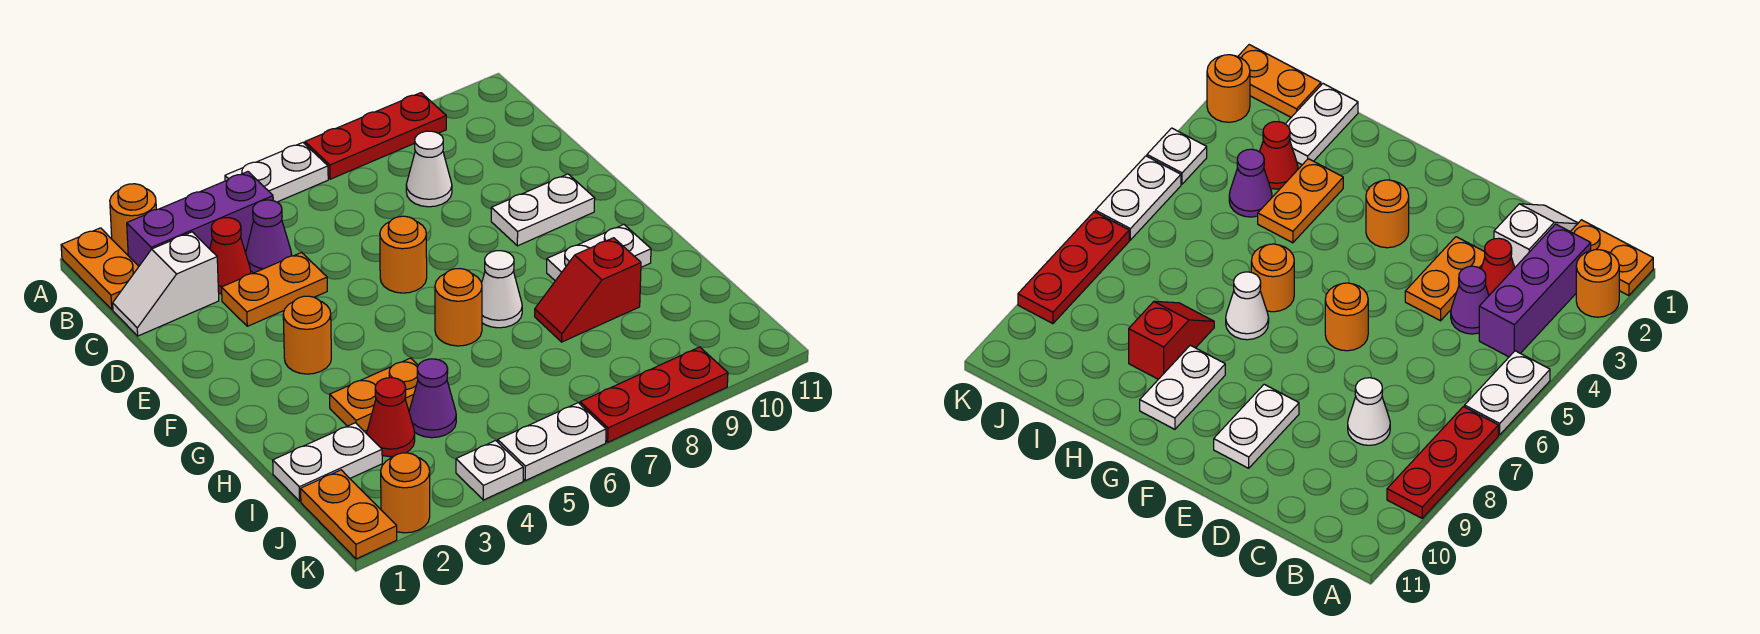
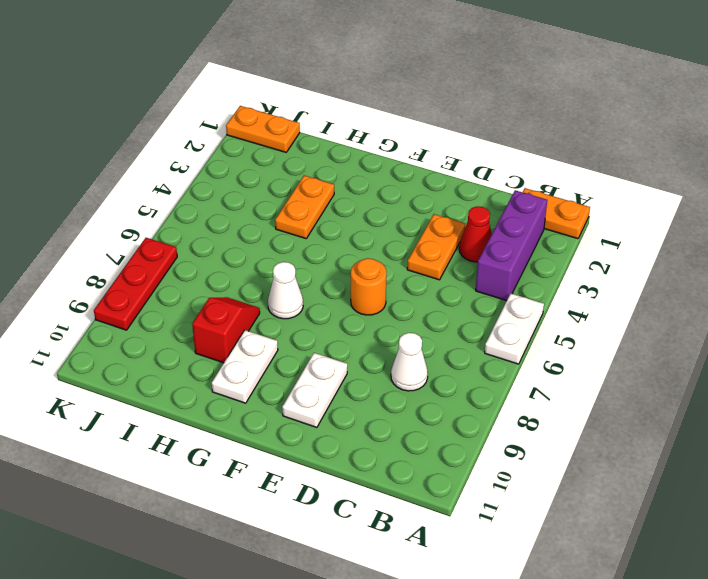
none -> orange round brick A2 level 1
none -> red plate A7:A9 level 1
none -> white slope C1:C2 level 1 top 2

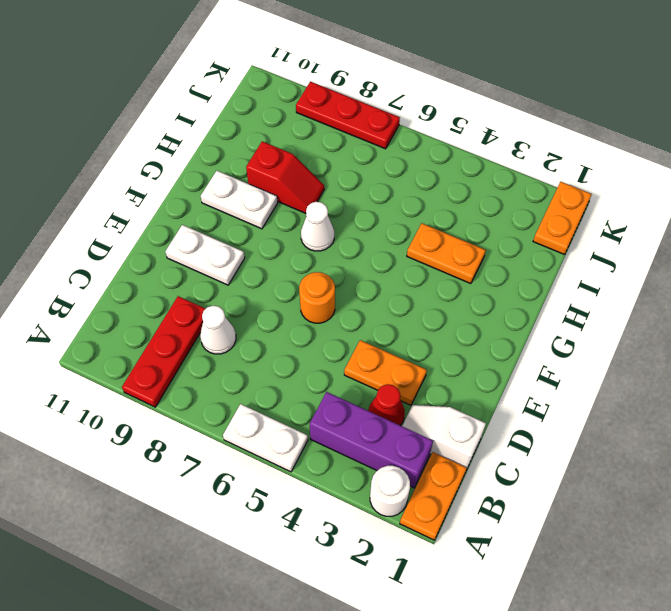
white round brick A2 level 1 -> orange round brick A2 level 1
red plate A9:C9 level 1 -> red plate A7:A9 level 1
white slope C1:C2 level 1 top 1 -> white slope C1:C2 level 1 top 2
none -> purple cone C4 level 1
none -> orange round brick F3 level 1
none -> orange round brick G6 level 1

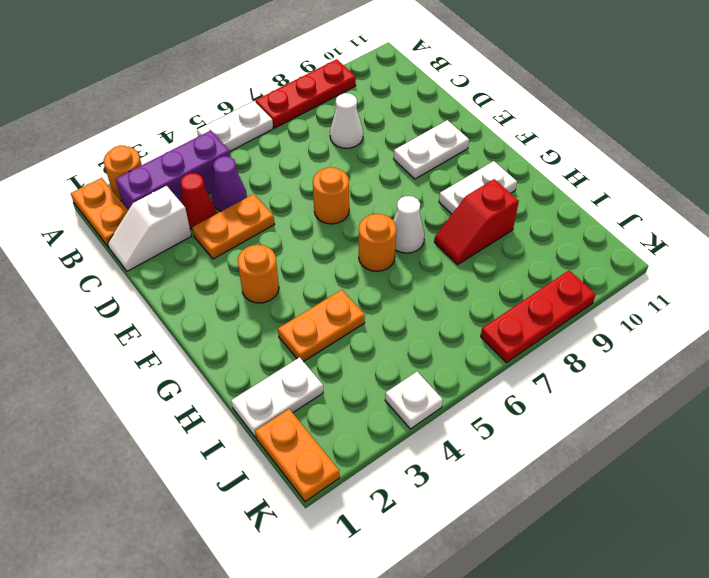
none -> red cone I3 level 1
none -> purple cone I4 level 1
none -> orange round brick K2 level 1

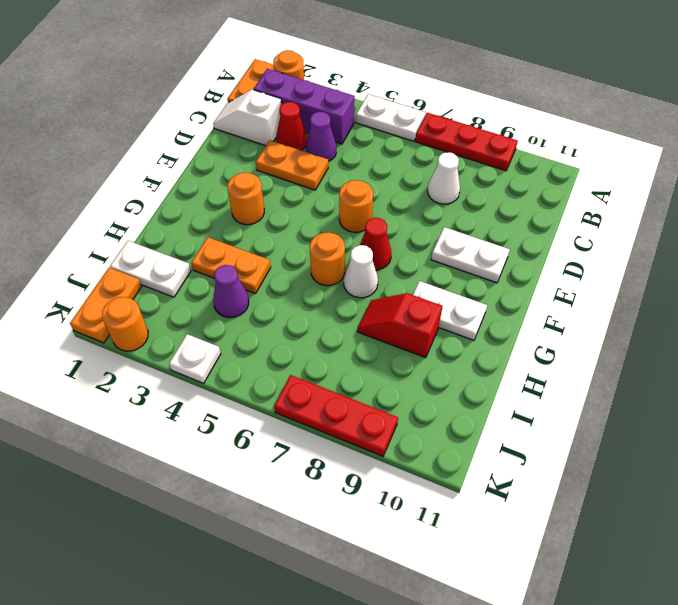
red cone F7 level 1 -> red cone I3 level 1
none -> white plate K5:K6 level 1

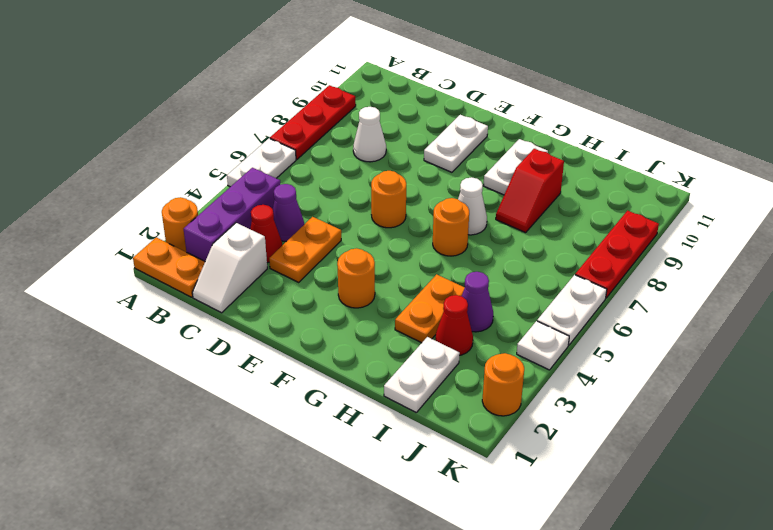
none -> orange plate J1:K1 level 1

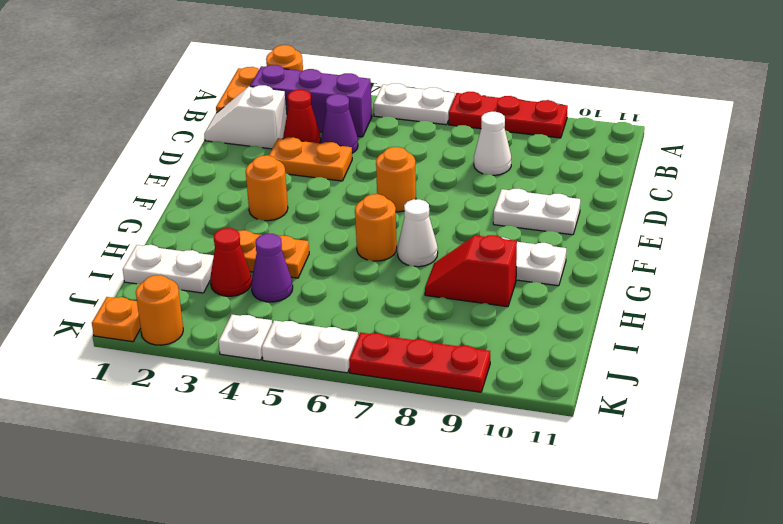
orange plate K1 level 1 -> orange plate J1:K1 level 1

